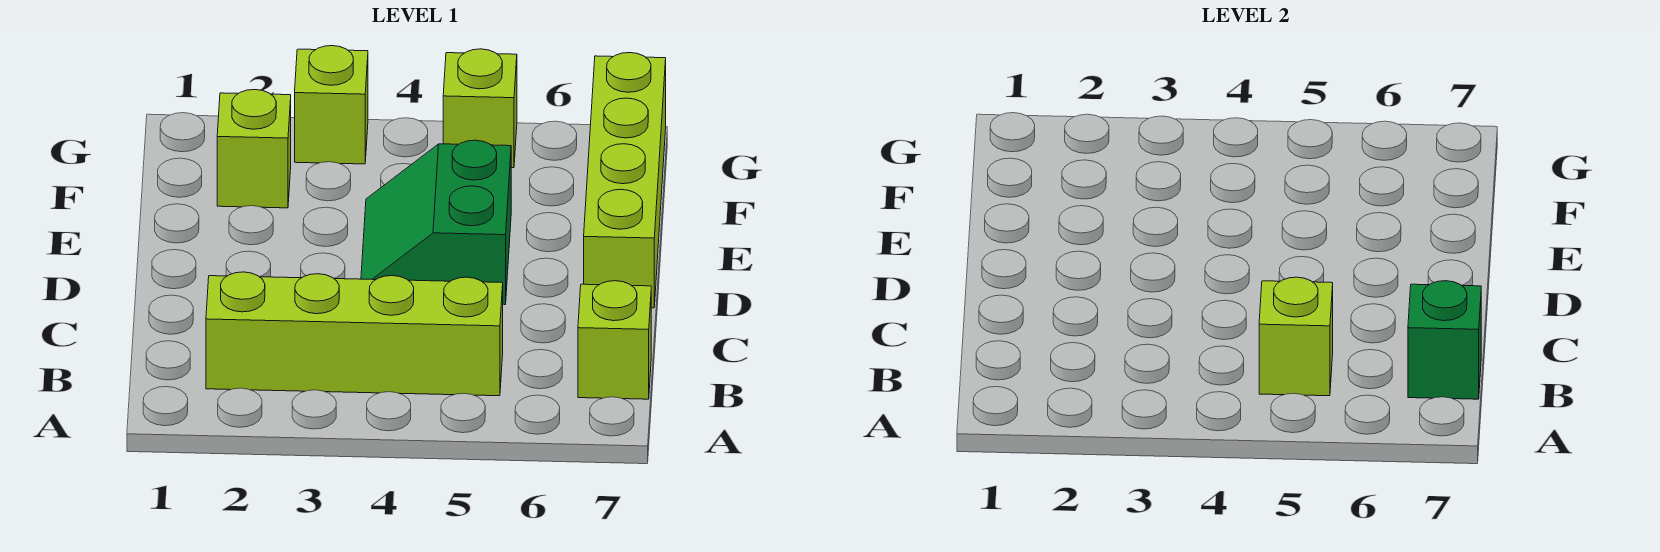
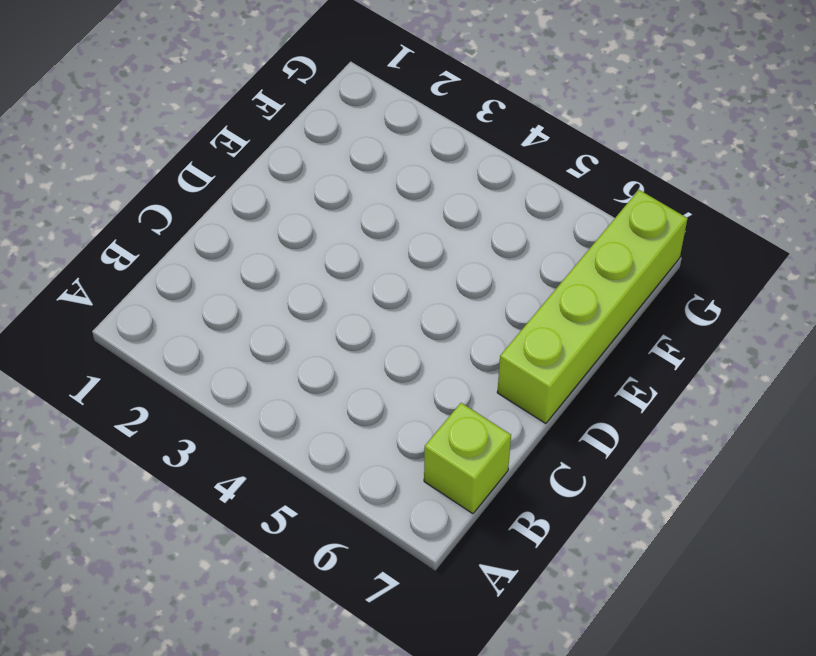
none -> lime brick B2:B5 level 1
none -> green slope D4:E5 level 1 top 5

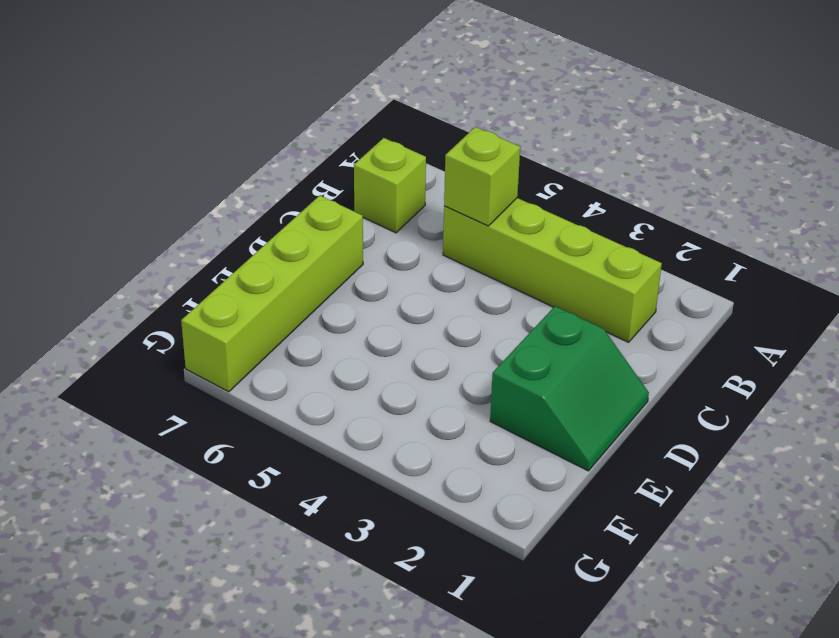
green slope D1:E2 level 1 top 2 -> green slope D4:E5 level 1 top 5
none -> lime brick F2 level 1
none -> lime brick G3 level 1

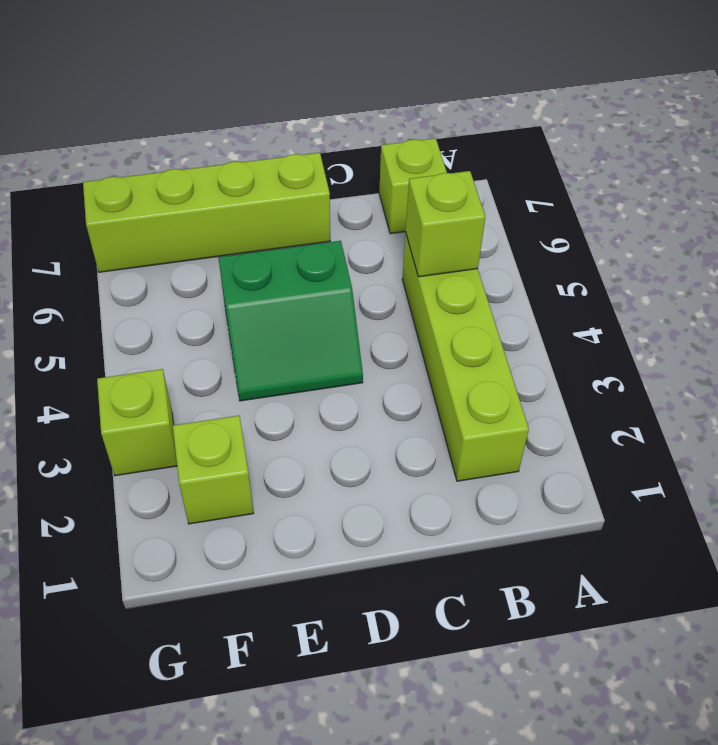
none -> lime brick G5 level 1
none -> green brick B7 level 2

